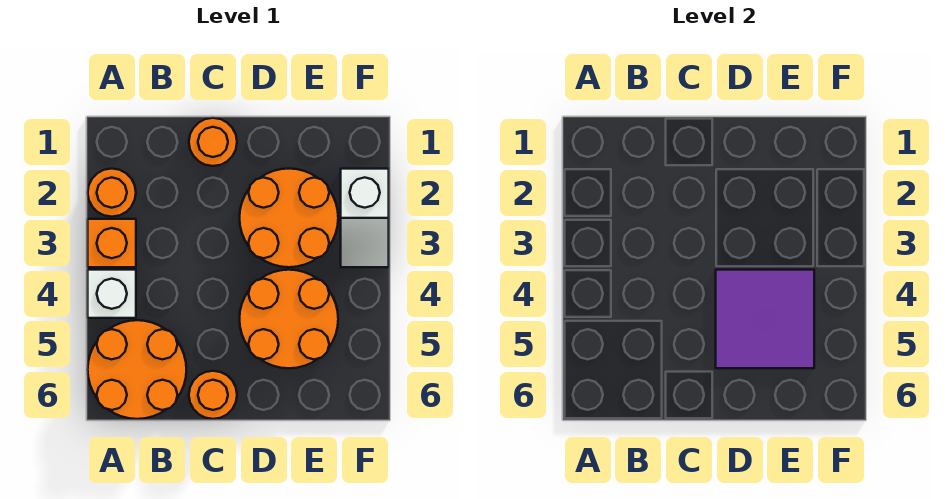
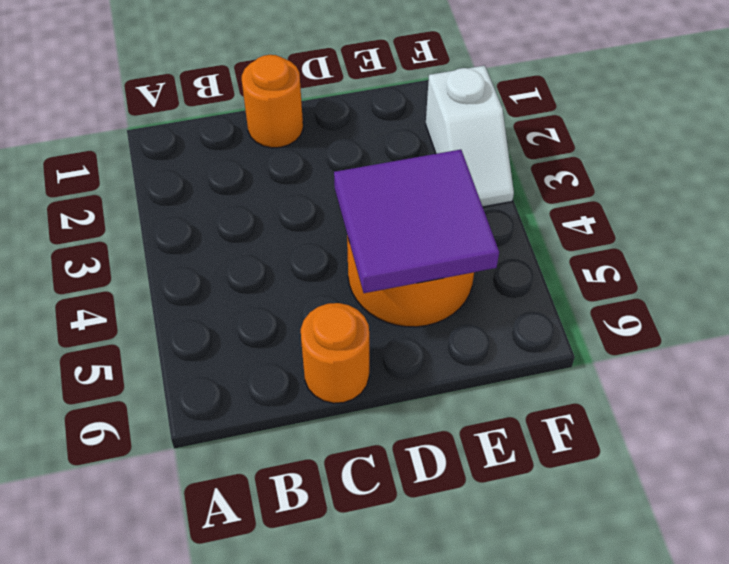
none -> orange round brick A2 level 1
none -> orange brick A3 level 1

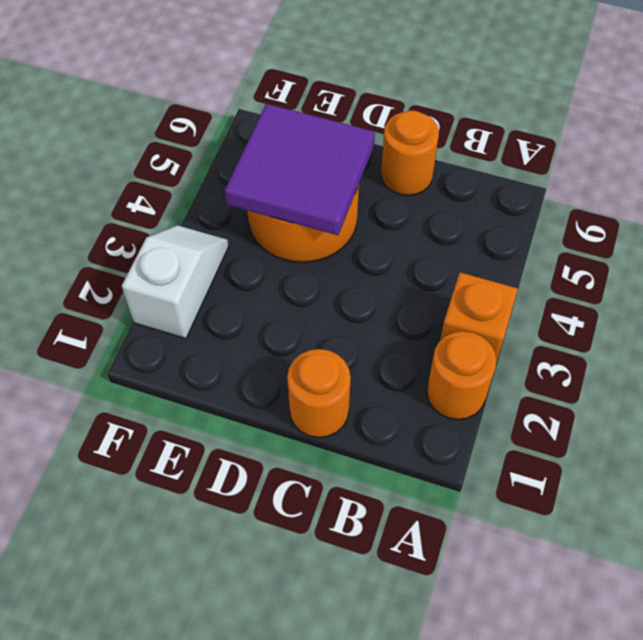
none -> white brick A4 level 1
none -> orange round brick A5:B6 level 1

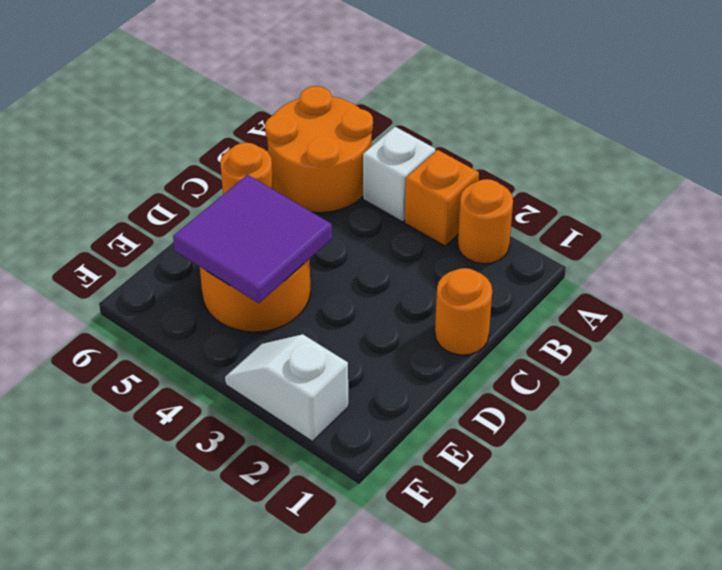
none -> orange round brick D2:E3 level 1

